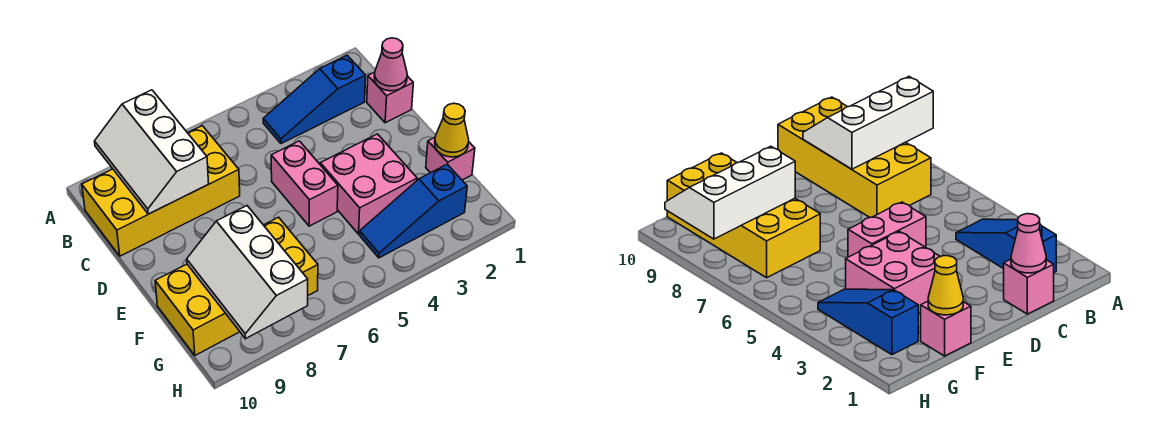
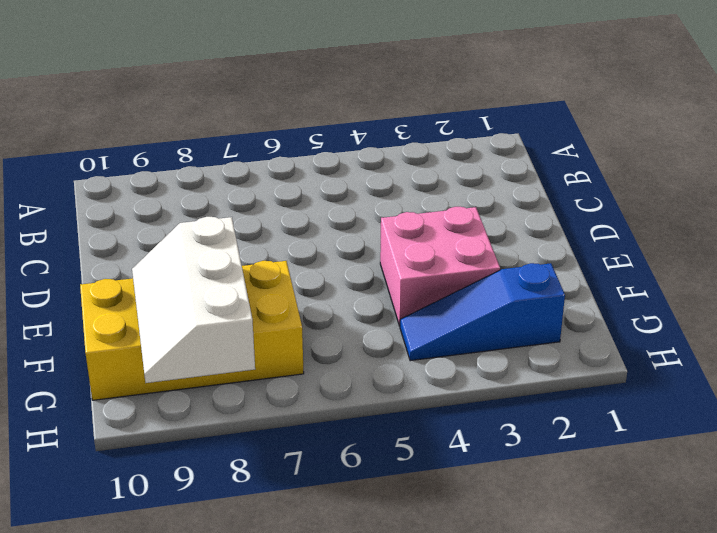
none -> blue slope B2:B4 level 1 top 2
none -> yellow brick B7:C10 level 1
none -> pink brick C1 level 1

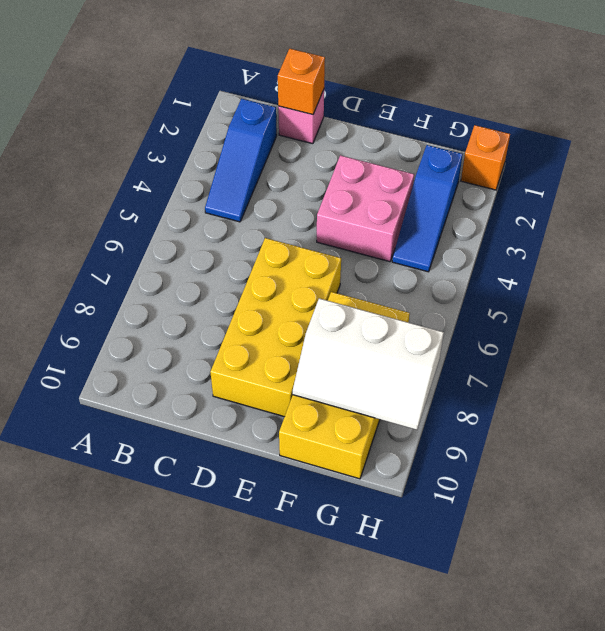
orange brick C1 level 2 -> pink cone C1 level 2
yellow brick D6:E9 level 1 -> yellow brick B7:C10 level 1
orange brick H1 level 1 -> none
none -> pink brick D5:E5 level 1
none -> pink brick F1 level 1
none -> white slope A8:C9 level 2 top 8

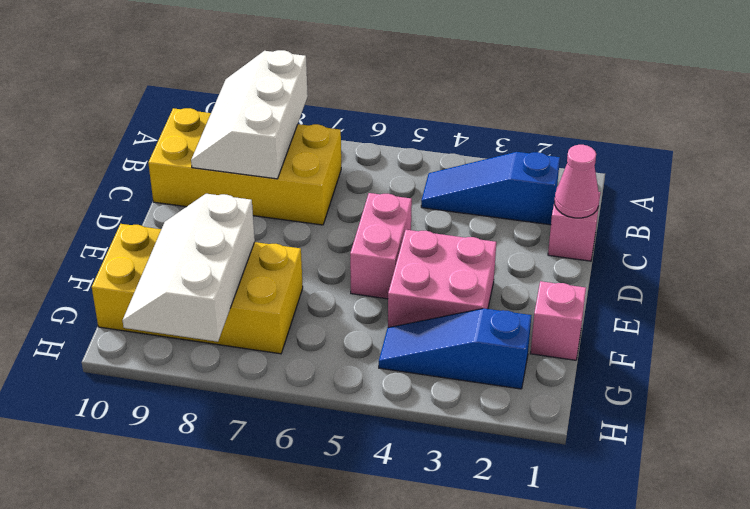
none -> yellow cone F1 level 2

